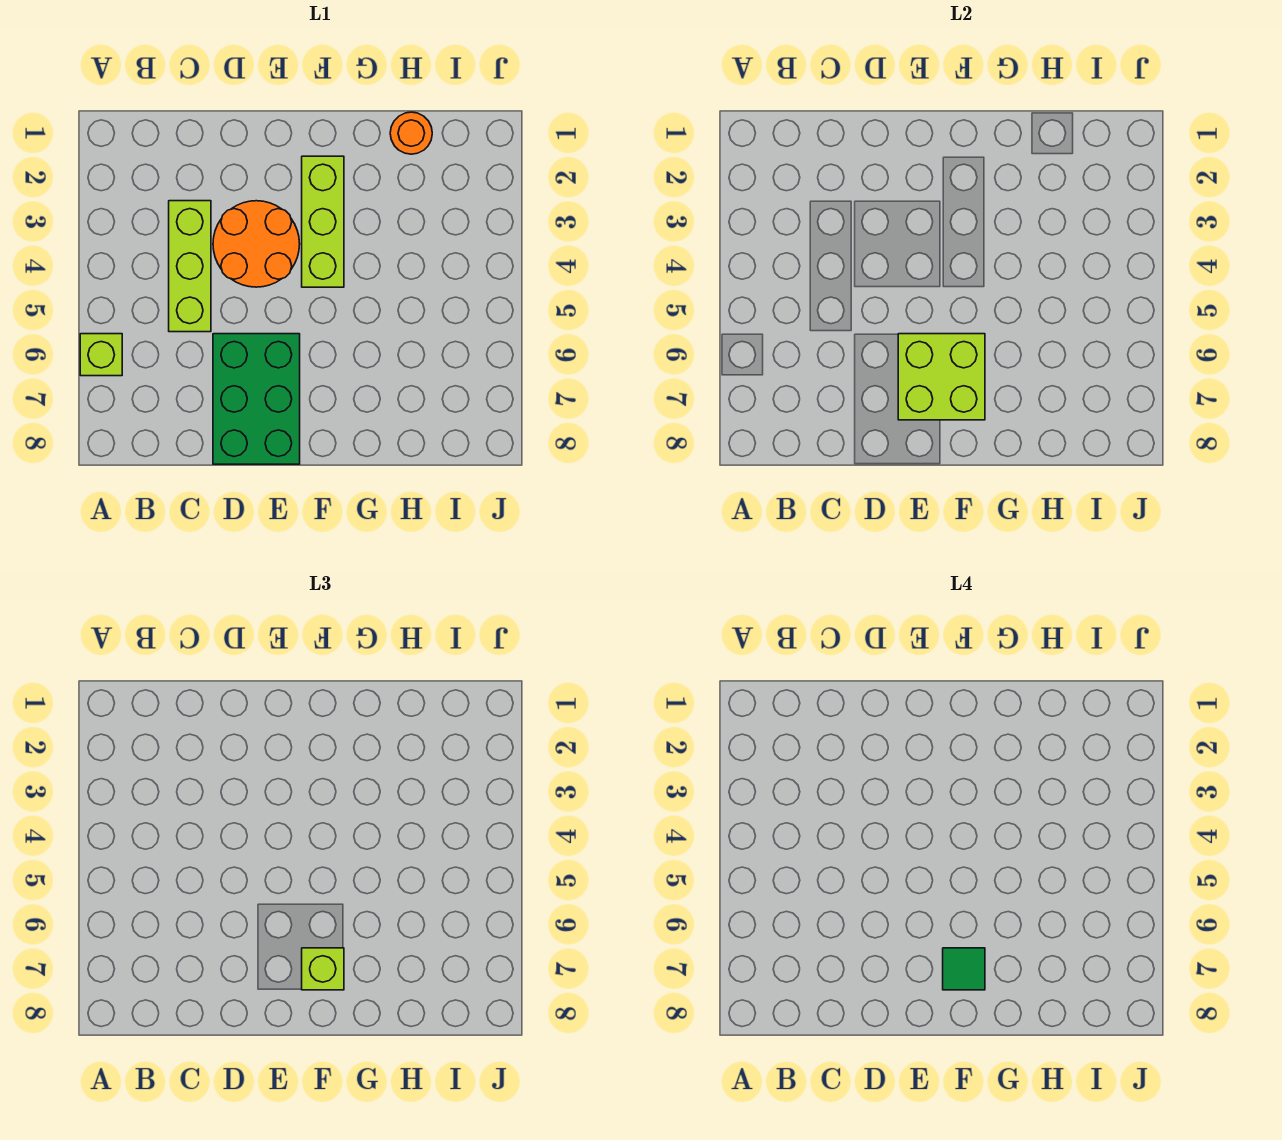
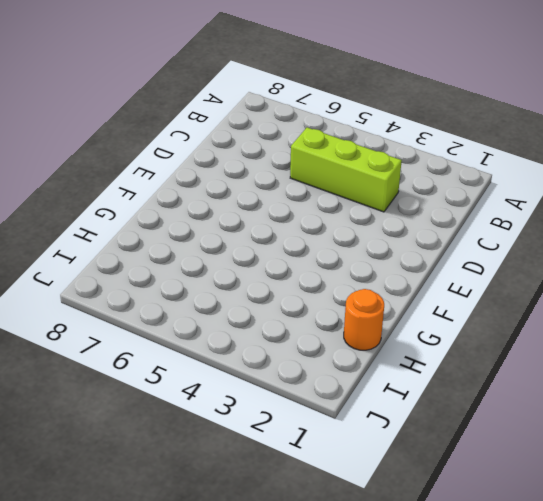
none -> lime brick A6 level 1
none -> orange round brick D3:E4 level 1

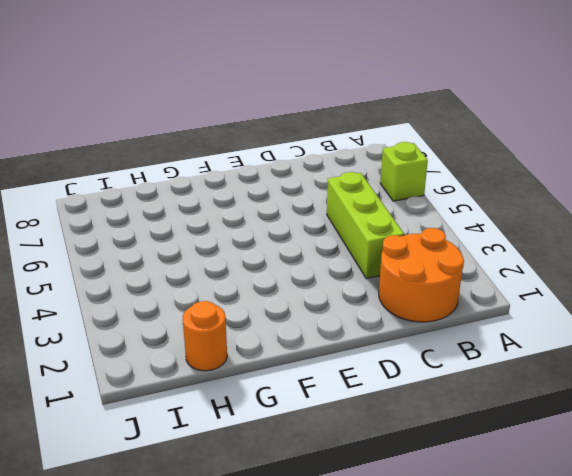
orange round brick B1:C2 level 1 -> orange round brick D3:E4 level 1
none -> green brick D6:E8 level 1
none -> lime brick F2:F4 level 1

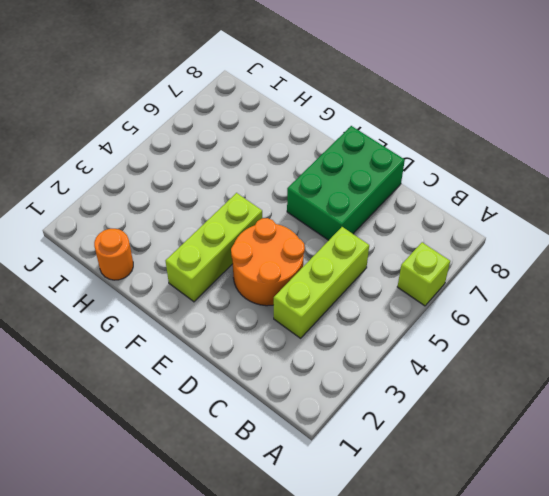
none -> lime brick E6:F7 level 2
none -> lime brick F7 level 3

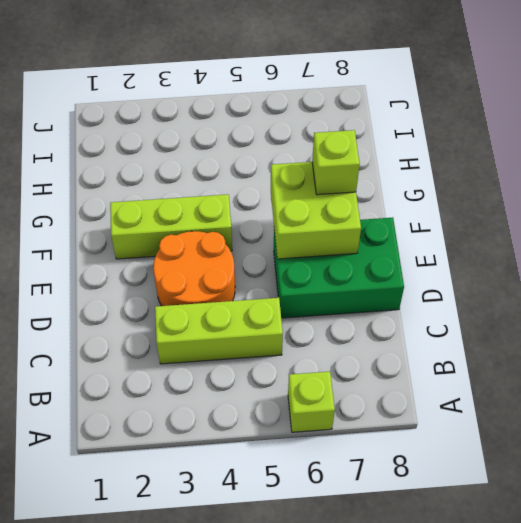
none -> orange round brick H1 level 1
none -> green tile F7 level 4

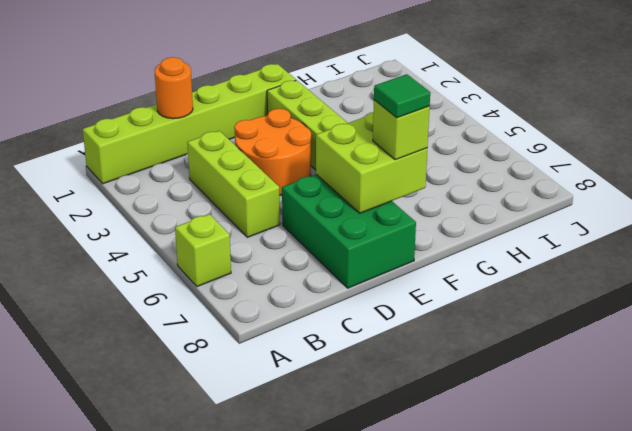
lime brick A1:F1 level 1 -> none
orange round brick C1 level 2 -> orange round brick H1 level 1

